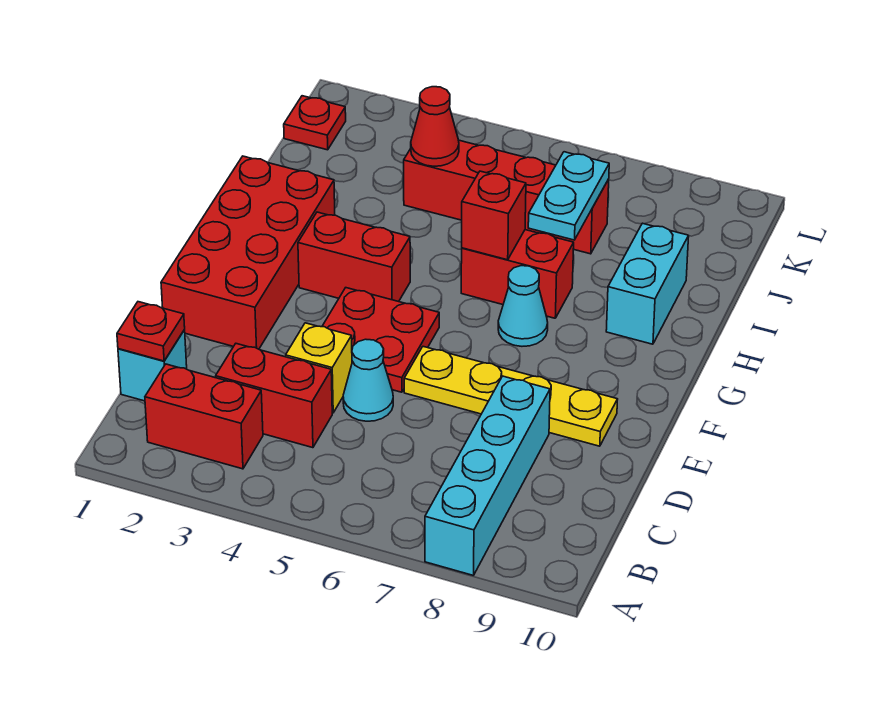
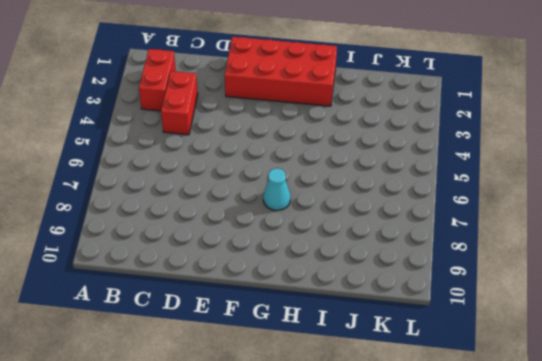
none -> cyan brick A8:D8 level 1
none -> cyan brick C1 level 1
none -> yellow brick D4 level 1

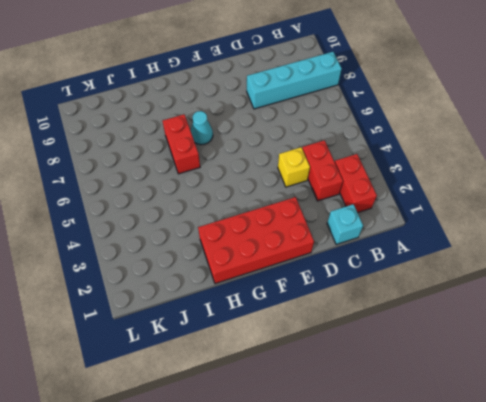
none -> cyan cone D5 level 1
none -> red plate E4:F5 level 1
none -> yellow plate E6:E9 level 1

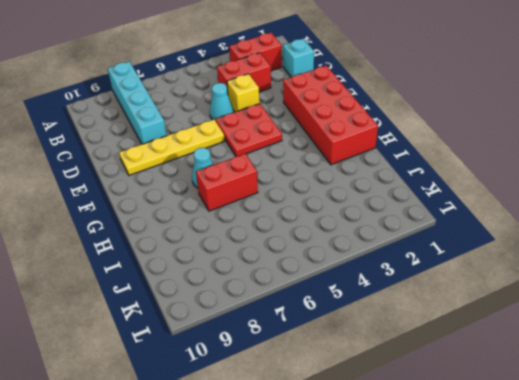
none -> red brick G3:G4 level 1
none -> cyan brick H9:I9 level 1
none -> red brick J4:J7 level 1

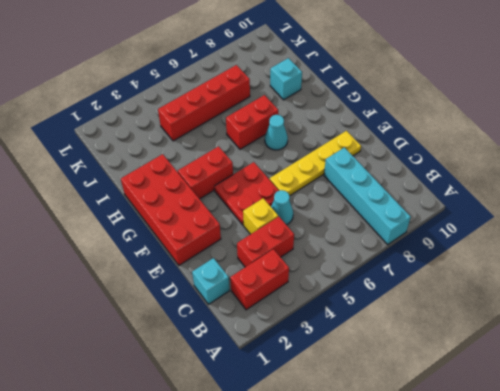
cyan brick I9 level 1 -> cyan brick H9:I9 level 1
none -> red plate K1 level 1
none -> red plate C1 level 2
none -> red brick H6 level 2

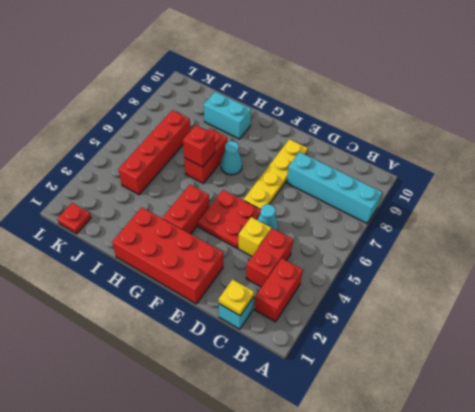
yellow plate C1 level 2 -> red plate C1 level 2
none -> cyan plate I7:J7 level 2
none -> red cone J4 level 2

